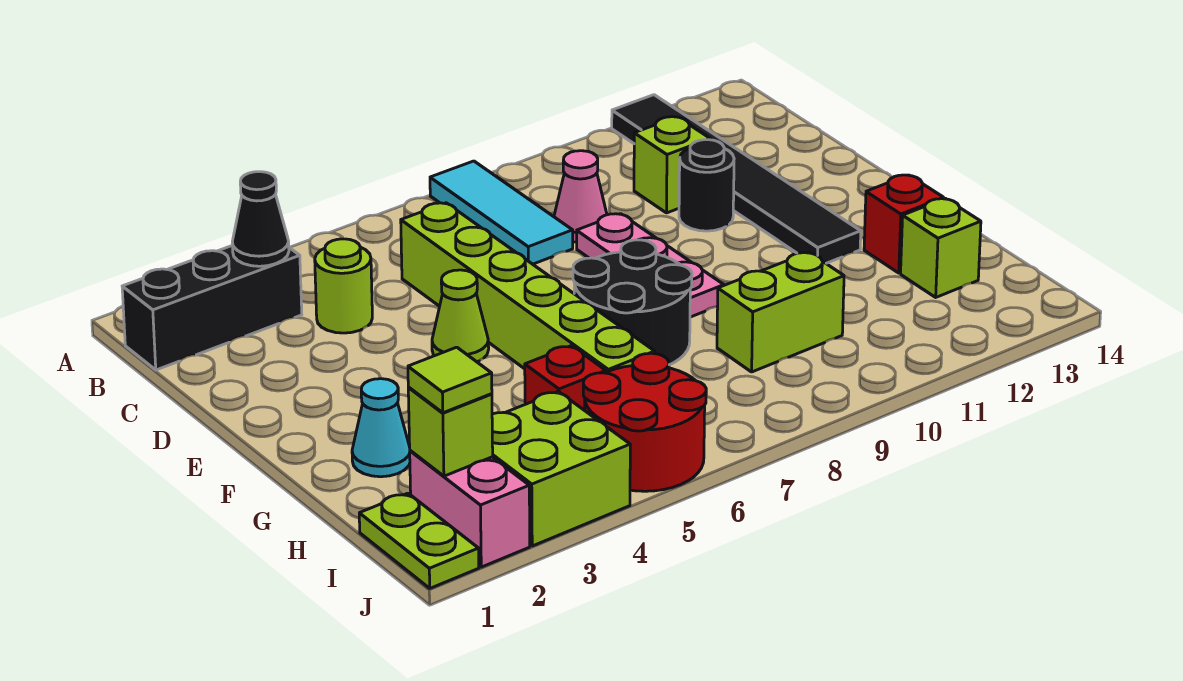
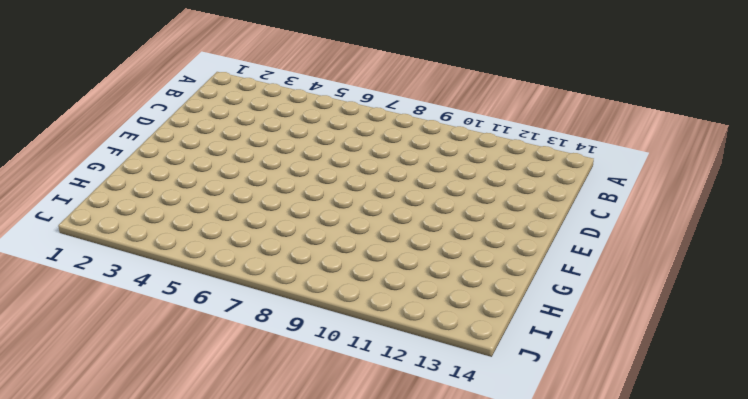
none -> cyan tile A8:C8 level 1
none -> black tile A12:F12 level 1
none -> black brick B1:B3 level 1

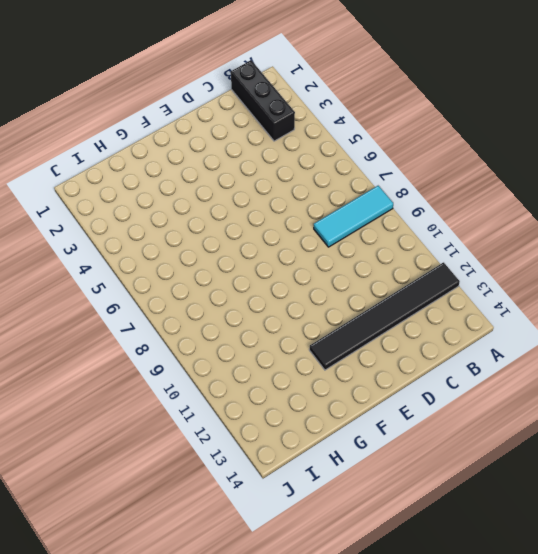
none -> lime round brick C4 level 1
none -> lime brick C6:H6 level 1
none -> pink cone C9 level 1

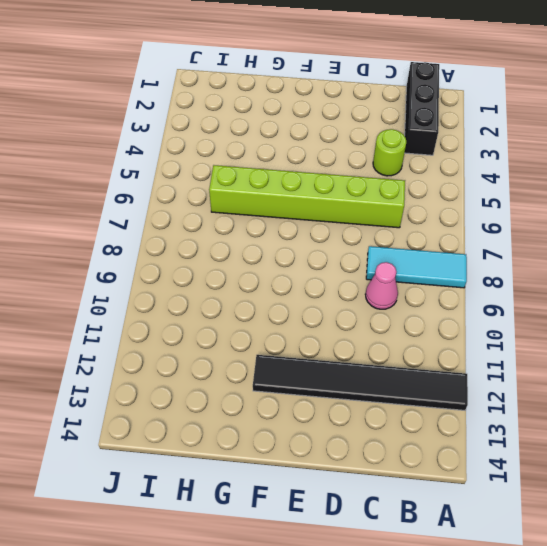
none -> lime brick C11 level 1
none -> pink plate D9:F9 level 1
none -> black round brick D11 level 1

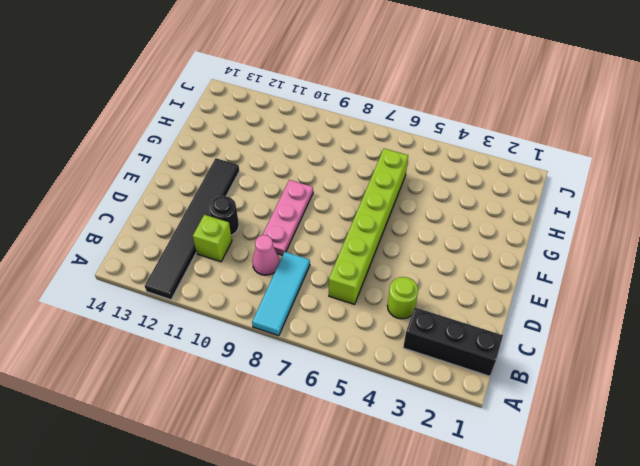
none -> lime cone E5 level 1
none -> black round brick F7:G8 level 1
none -> cyan cone G2 level 1

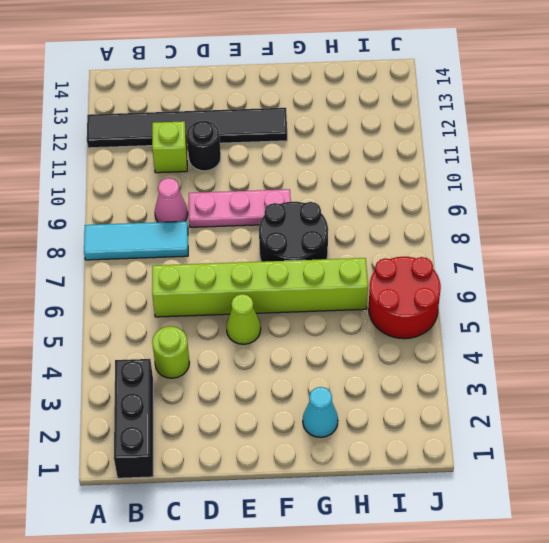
none -> red brick G13 level 1
none -> red brick H5 level 1
none -> lime brick H9:H10 level 1

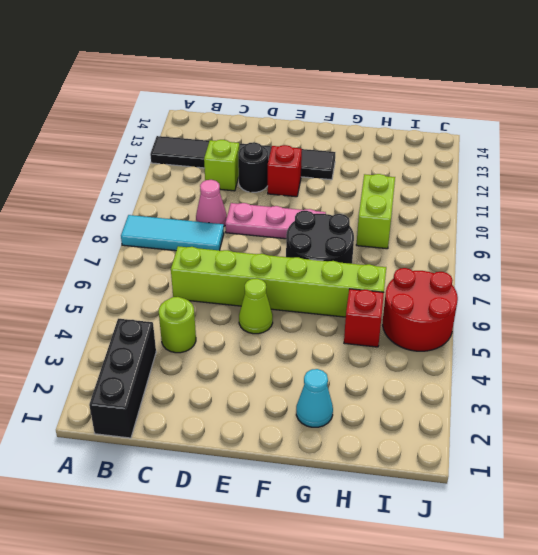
red brick E11 level 1 -> red brick G13 level 1
none -> lime brick H13 level 1
none -> lime plate I1:J1 level 1
none -> pink brick I2:J2 level 1

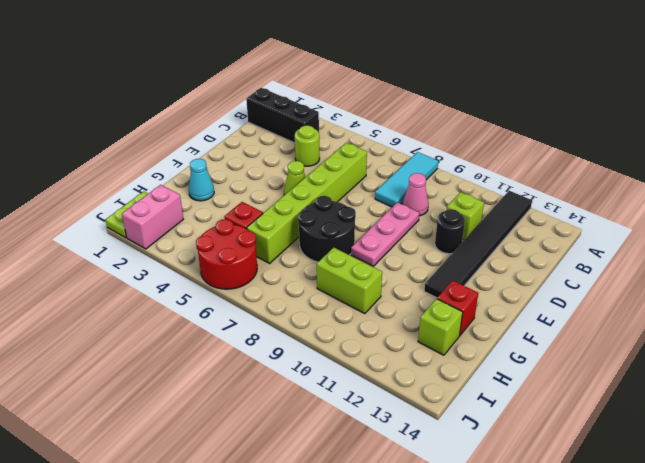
none -> lime brick I3:J4 level 1
none -> black cone B3 level 2
none -> lime brick I2 level 2

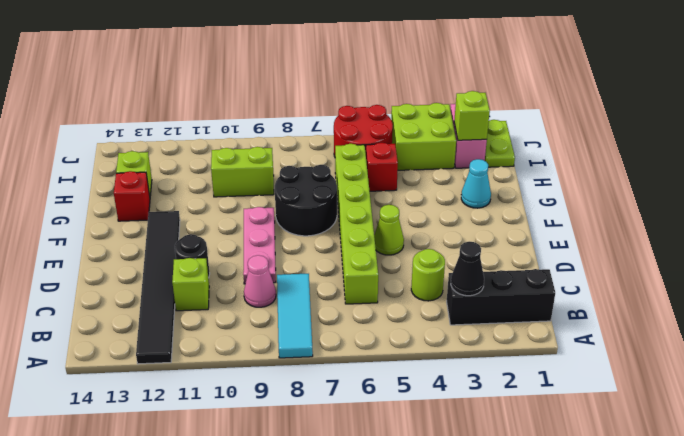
none -> lime tile I2 level 3

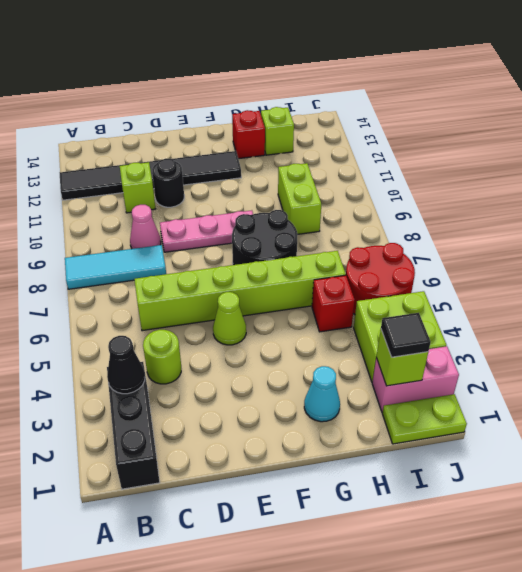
black tile I2 level 3 -> lime tile I2 level 3

